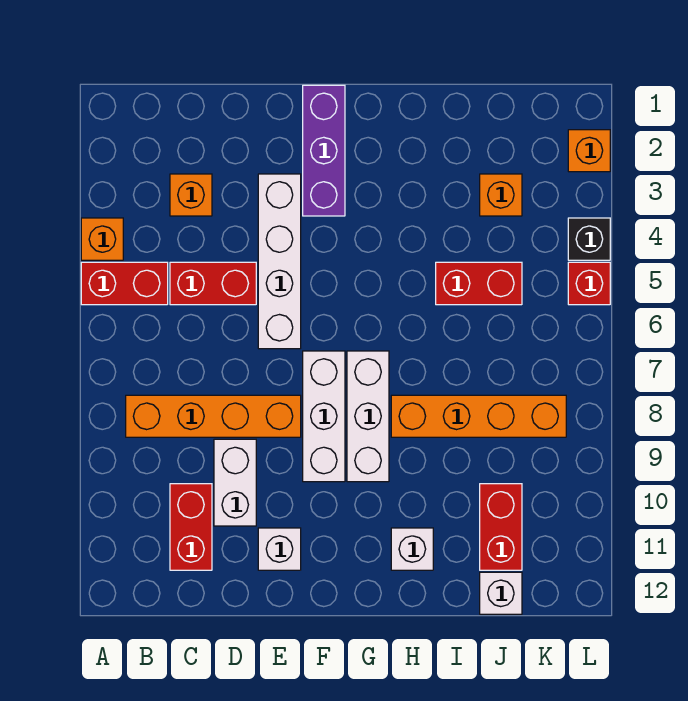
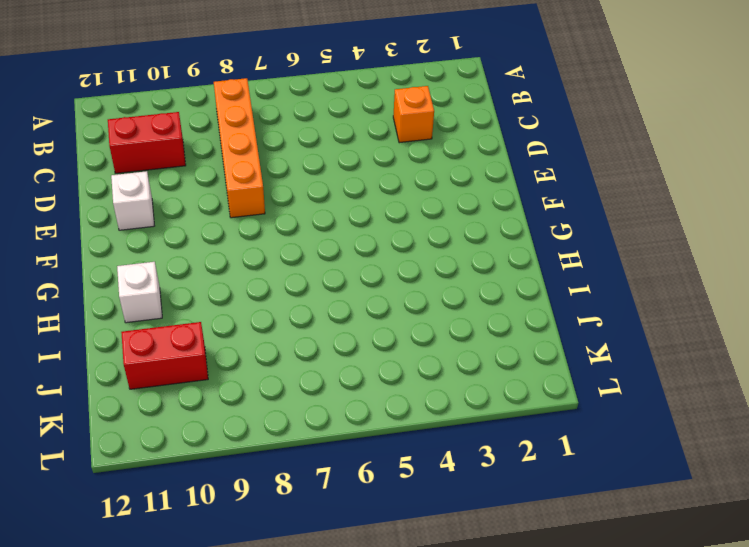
none -> orange brick A4 level 1
none -> red brick A5:B5 level 1
none -> red brick C5:D5 level 1

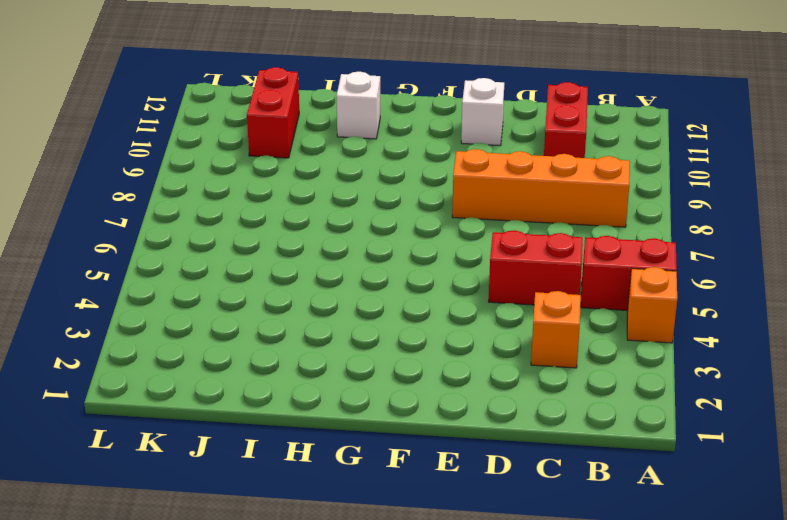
none -> white brick D9:D10 level 1
none -> white brick E3:E6 level 1
none -> purple brick F1:F3 level 1

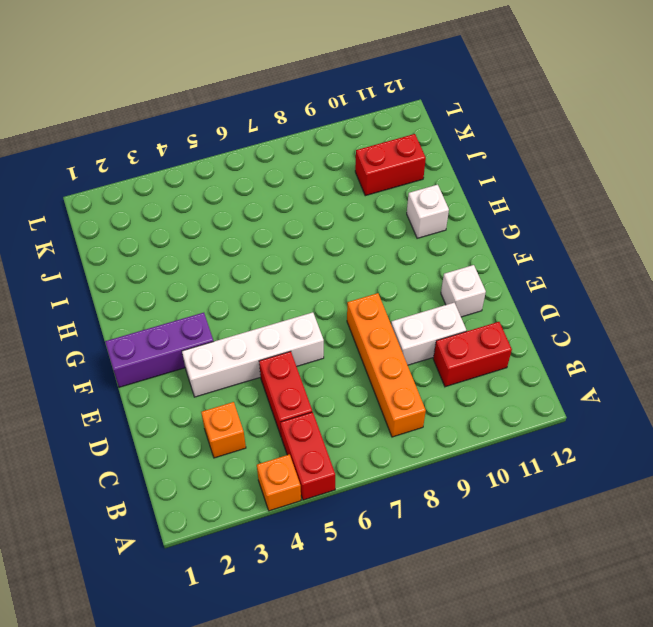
none -> white brick F7:F9 level 1
none -> white brick G7:G9 level 1
none -> orange brick H8:K8 level 1

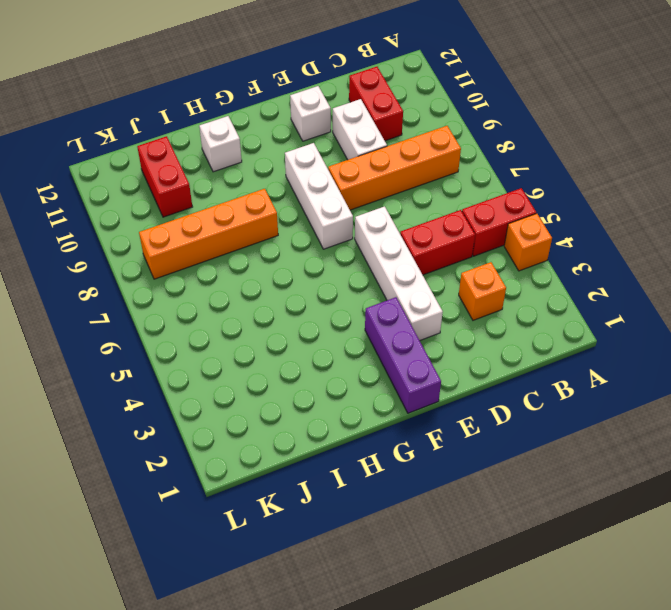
none -> white brick G7:G9 level 1
none -> red brick I5:J5 level 1
none -> orange brick J3 level 1

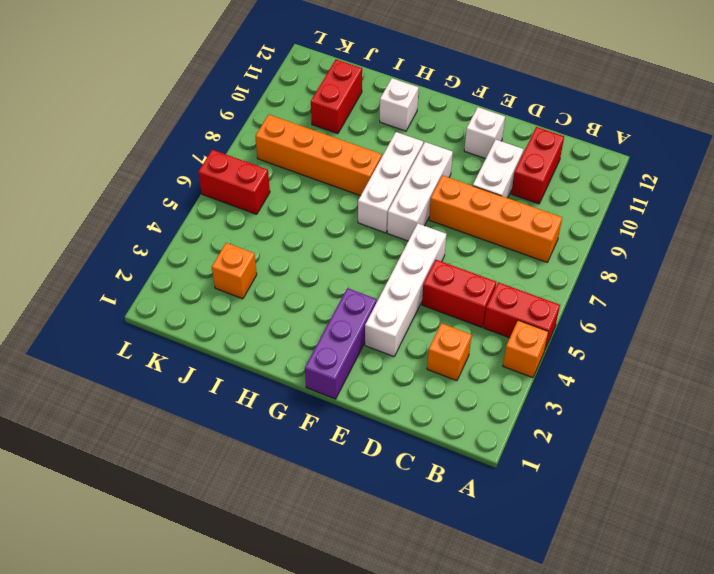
red brick K6:L6 level 1 -> red brick I5:J5 level 1
none -> white brick J12 level 1
none -> orange brick L2 level 1
none -> black brick L4 level 1

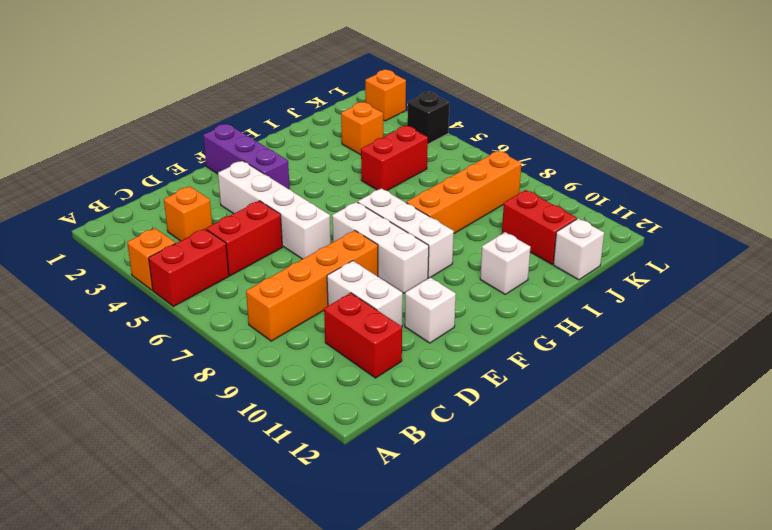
none -> red brick L5 level 1

